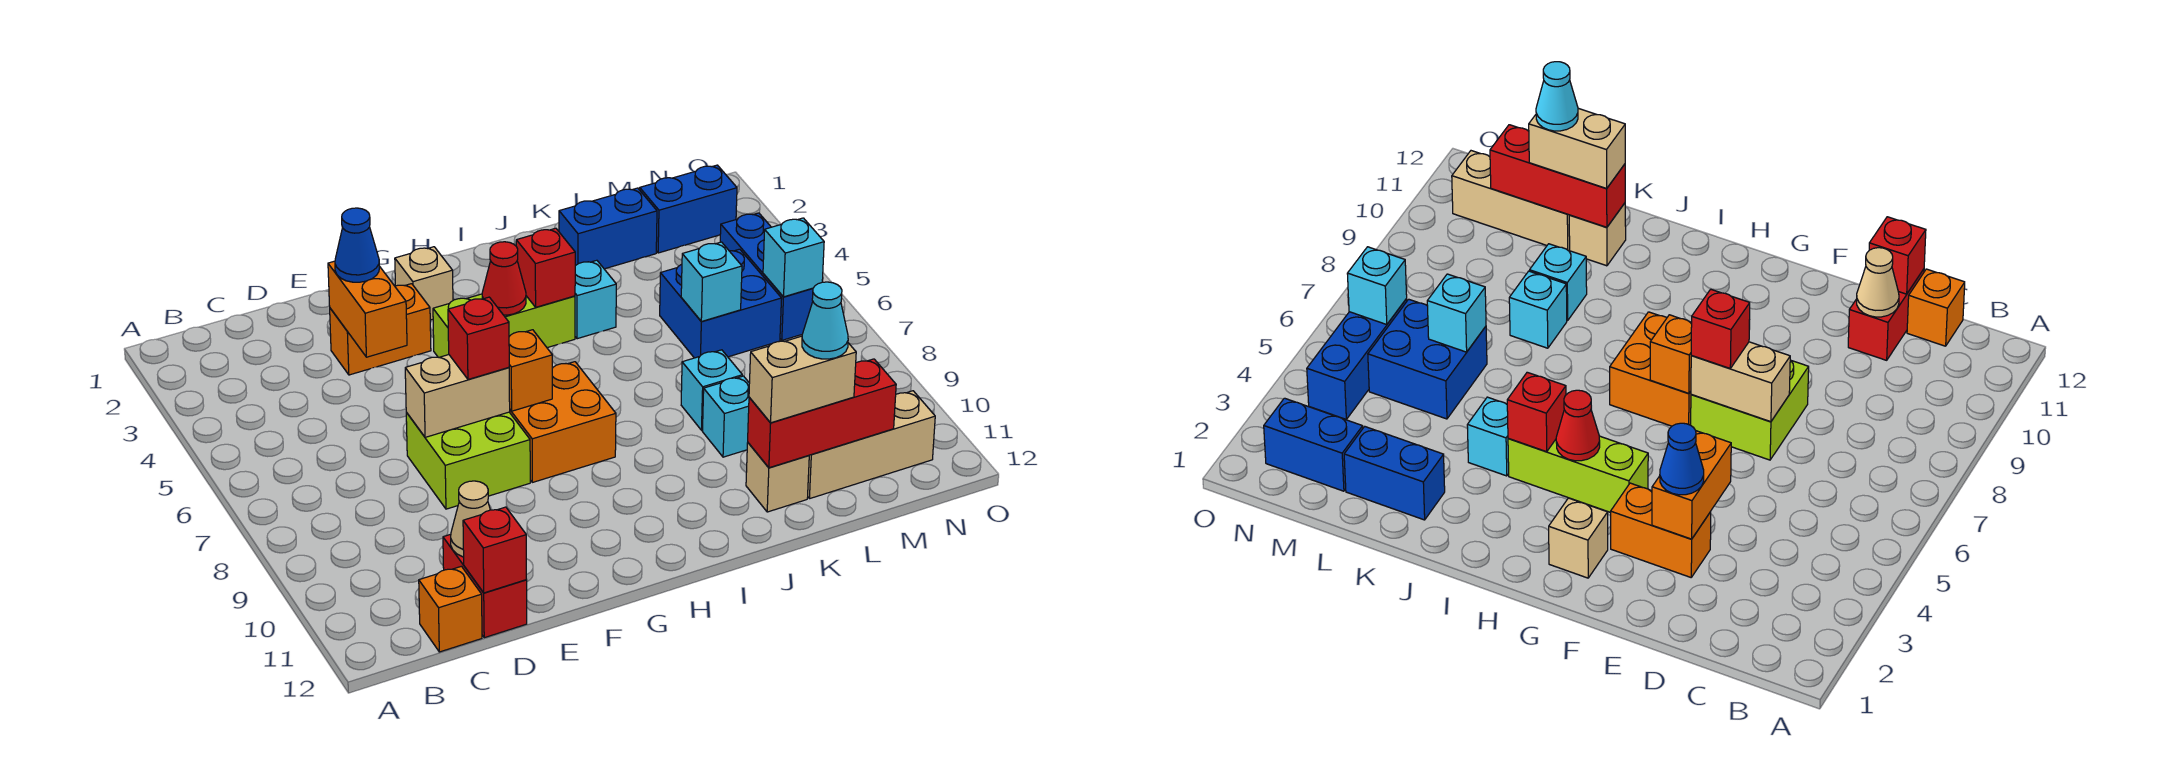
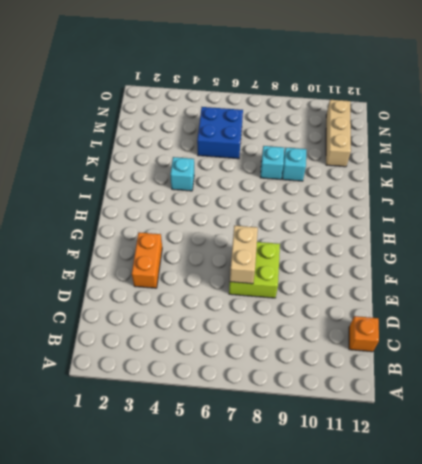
none -> red brick D11:D12 level 1
none -> tan brick G2 level 1
none -> lime brick G4:I4 level 1
none -> orange brick G7:H8 level 1

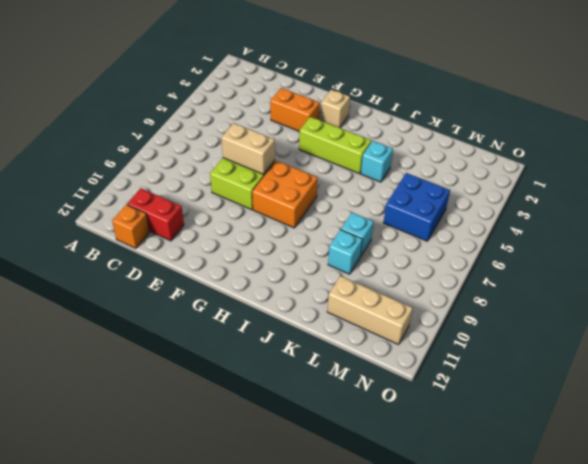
red brick C11:D11 level 1 -> red brick D11:D12 level 1
none -> blue brick K2:L2 level 1
none -> tan brick K11 level 1
none -> blue brick M2:N2 level 1
none -> blue brick N4:N6 level 1

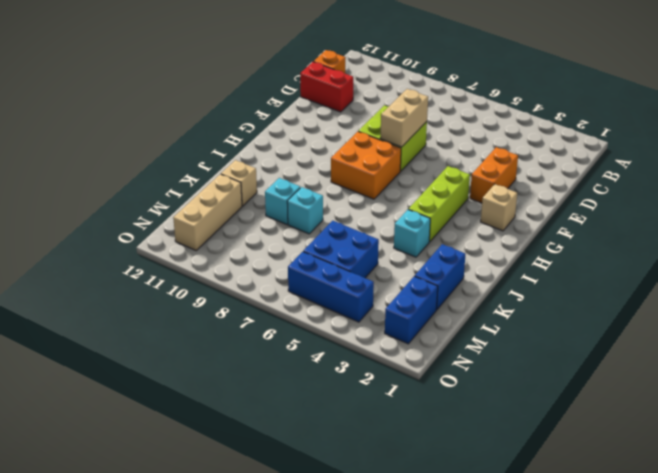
none -> tan cone D11 level 2
none -> red brick D12 level 2
none -> orange brick E3:E4 level 2
none -> orange brick G7 level 2

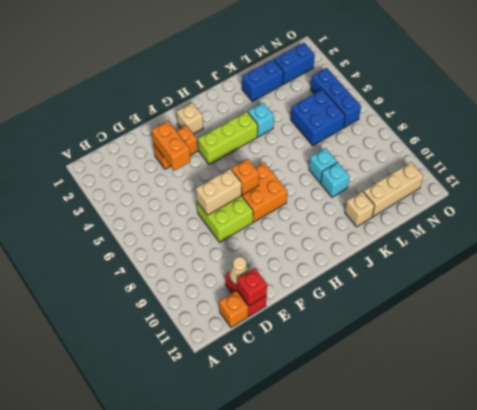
none -> red cone H4 level 2
none -> red brick I4 level 2
none -> red brick K11:M11 level 2
none -> cyan brick L6 level 2

